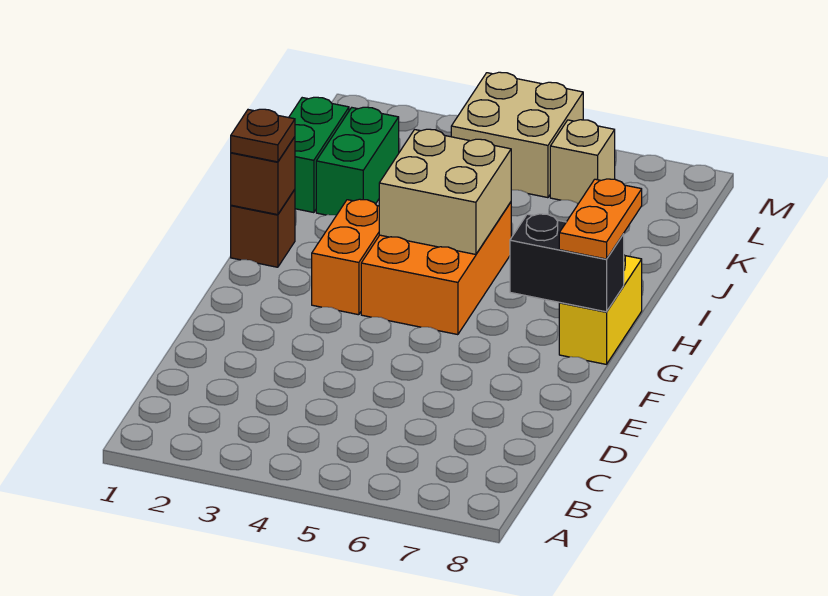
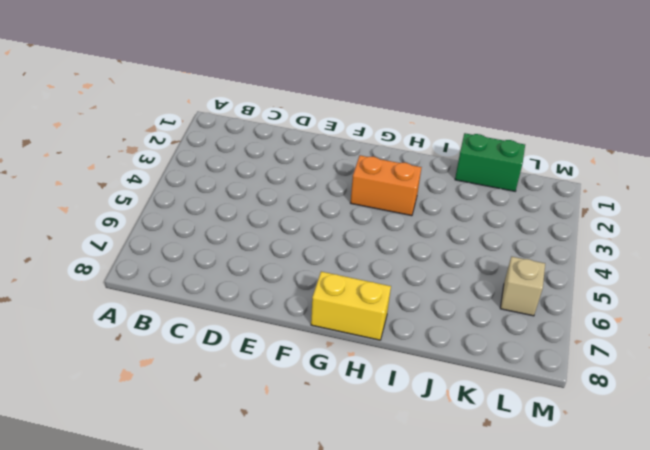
none -> orange brick G4:I5 level 1
none -> brown brick H1 level 1
none -> green brick J2:K2 level 1

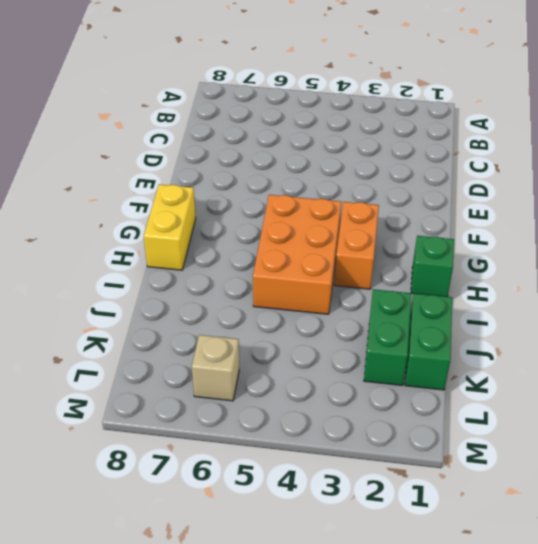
green brick H1 level 1 -> brown brick H1 level 1
none -> tan brick L4:M5 level 1
none -> black brick G7:G8 level 2
none -> brown brick H1 level 2

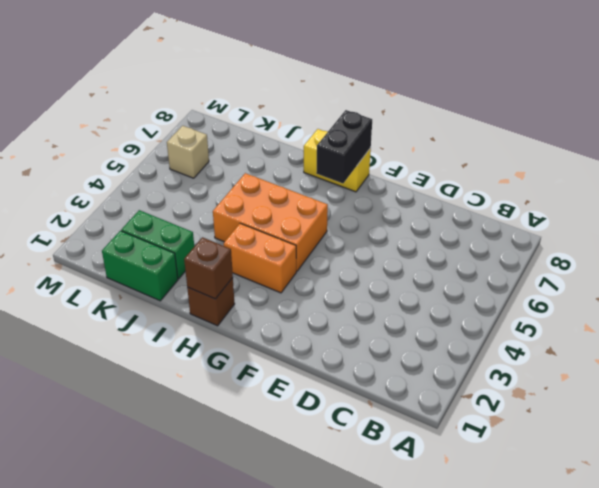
none -> tan brick L4:M5 level 1
none -> tan brick H4:I5 level 2
none -> orange plate G8:H8 level 3

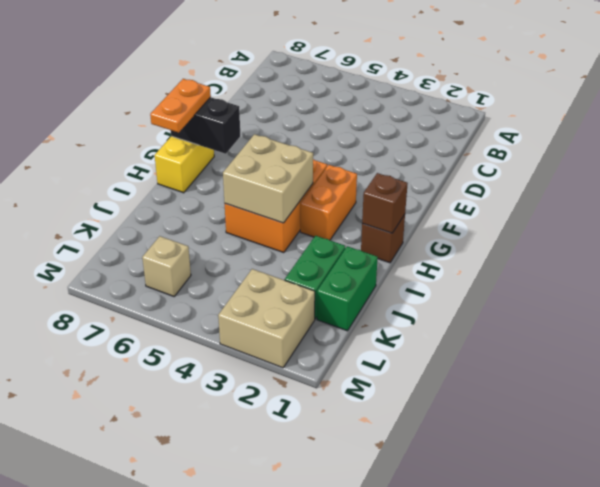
tan brick L2:M3 level 1 -> tan brick L4:M5 level 1
none -> brown plate H1 level 3

